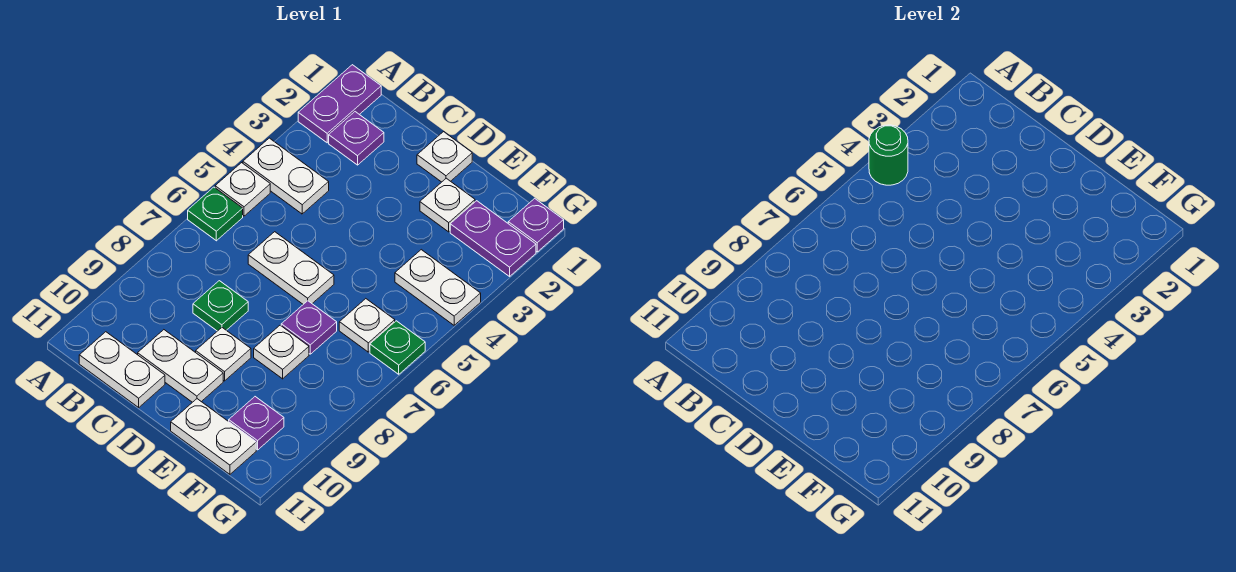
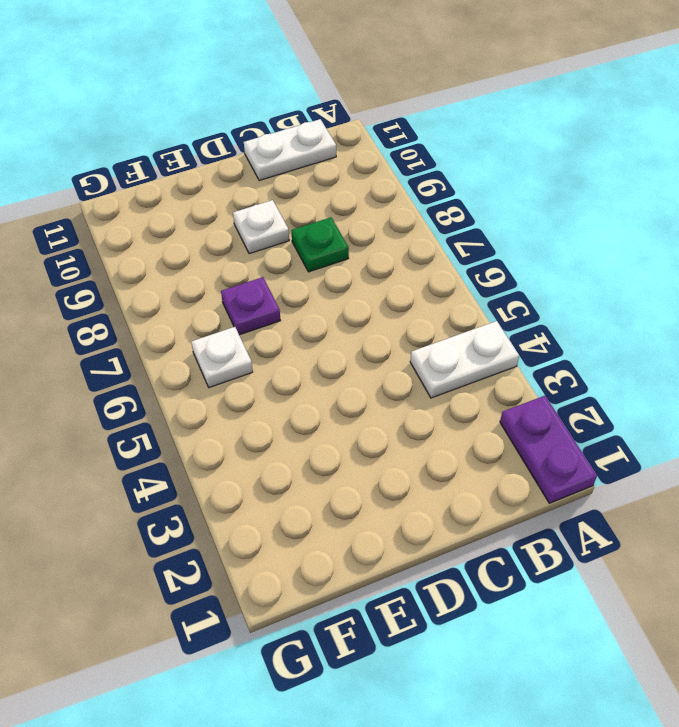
none -> white plate A5 level 1
none -> green plate A6 level 1
none -> purple plate B2 level 1

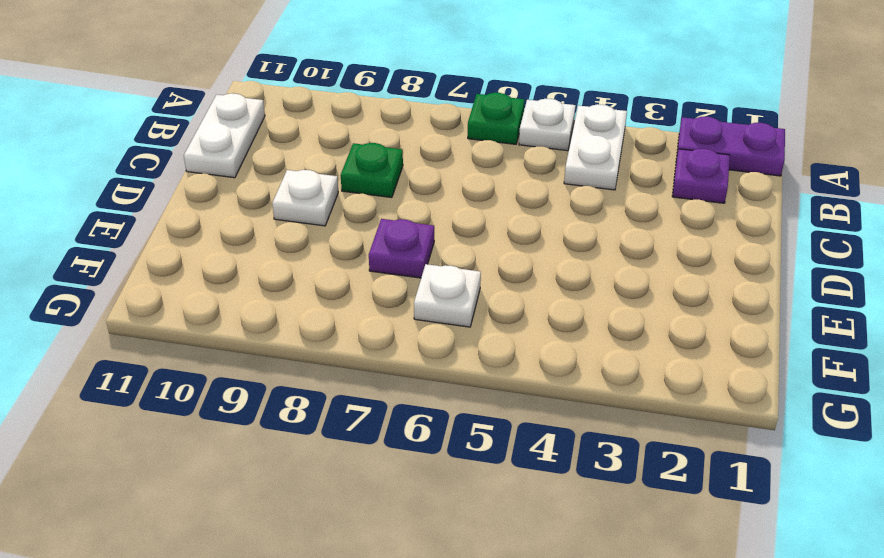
none -> white plate C6:D6 level 1
none -> white plate C10:D10 level 1
none -> white plate D1 level 1

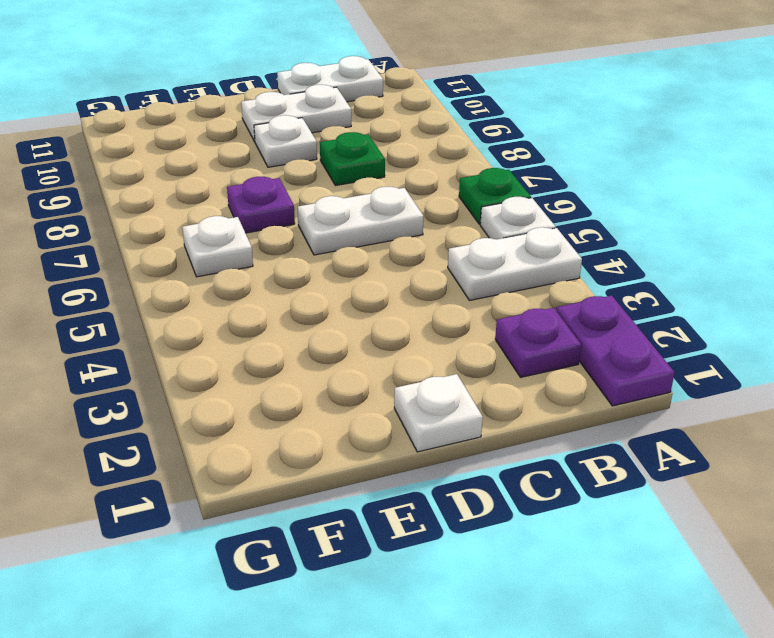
none -> white plate E2 level 1
none -> white plate E8 level 1
none -> white plate E11:F11 level 1

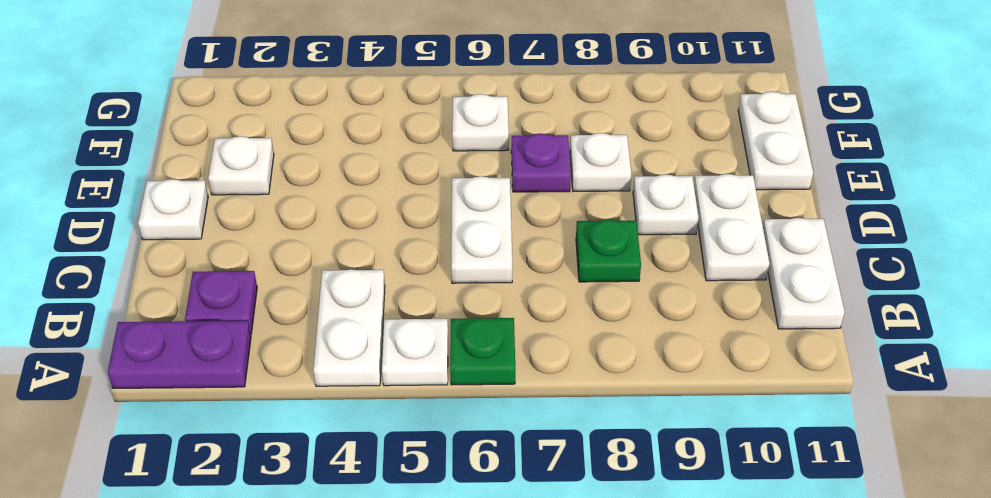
none -> purple plate F2:G2 level 1
none -> white plate F4:G4 level 1
none -> purple plate F10 level 1

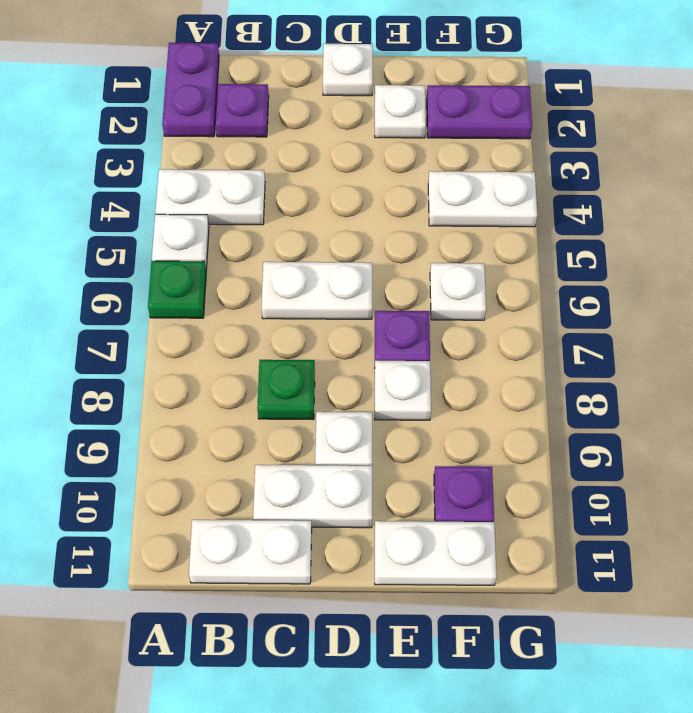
none -> purple plate G1 level 1
none -> green plate G6 level 1
none -> green round brick A4 level 2

